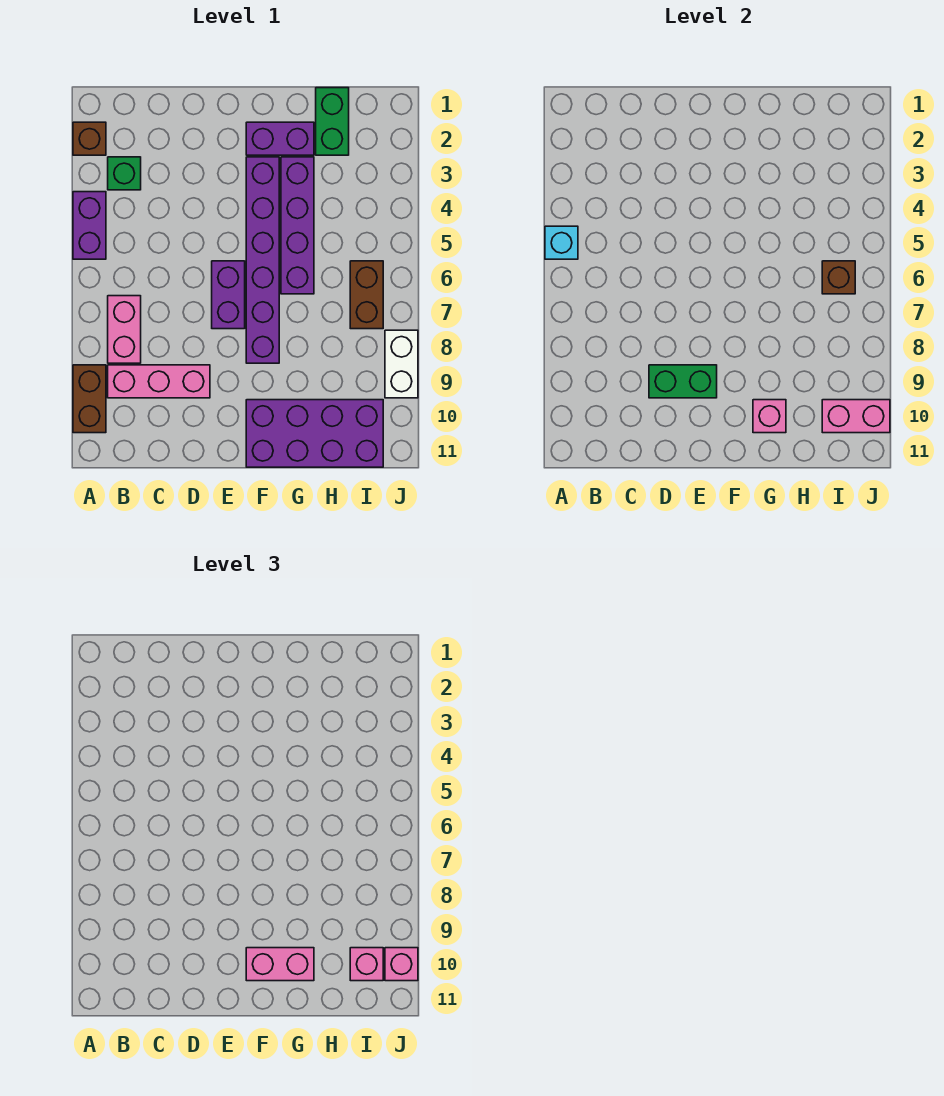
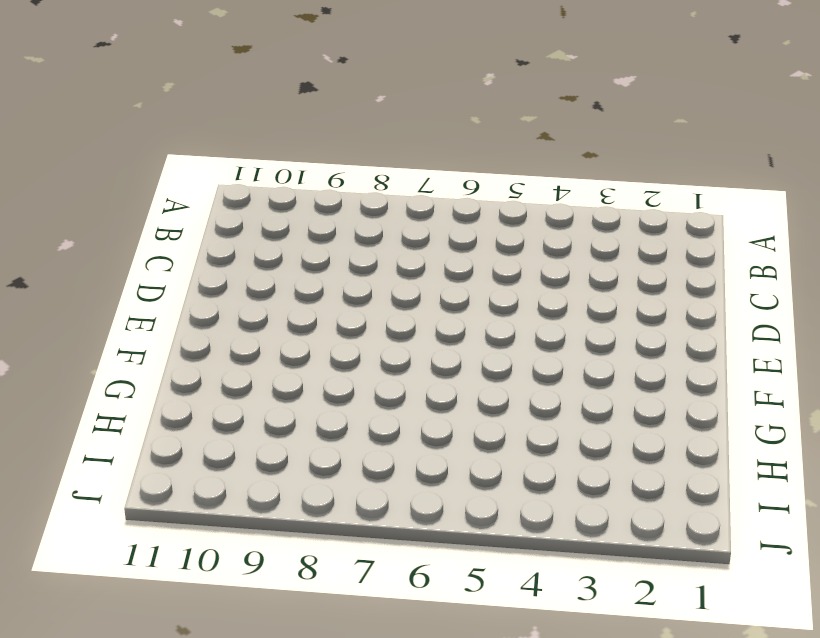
none -> brown brick A2 level 1
none -> purple brick A4:A5 level 1
none -> brown brick A9:A10 level 1

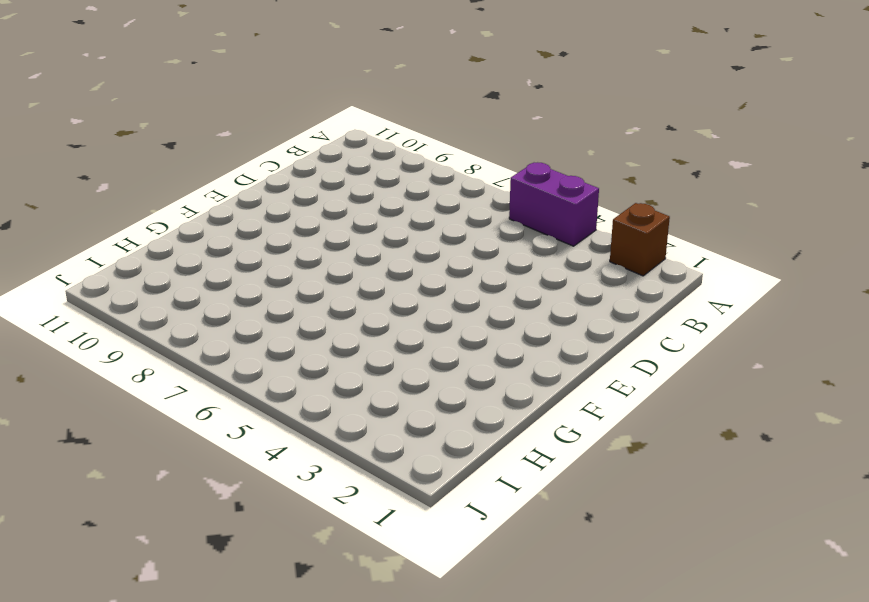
none -> brown brick A9:A10 level 1
none -> green brick B3 level 1
none -> pink brick B7:B8 level 1

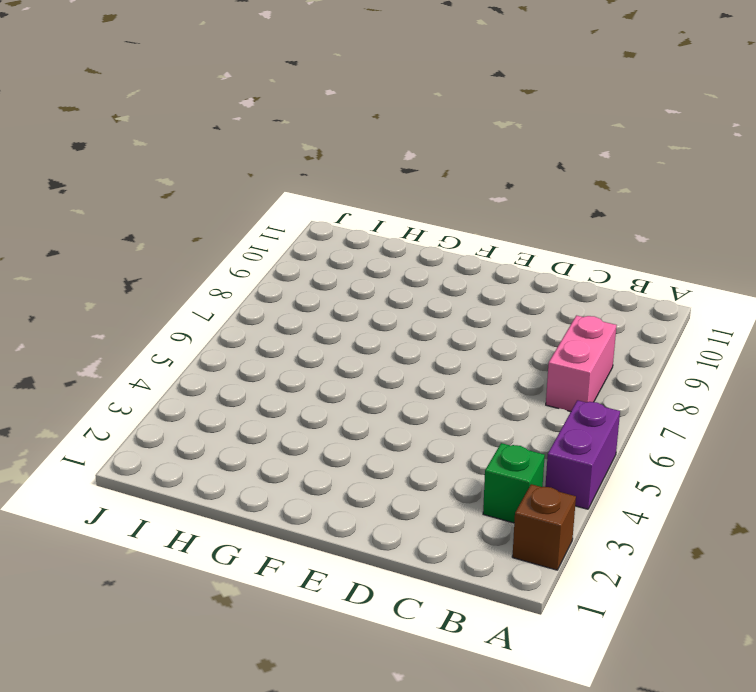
none -> brown brick A9:A10 level 1
none -> pink brick B9:D9 level 1
none -> purple brick E6:E7 level 1

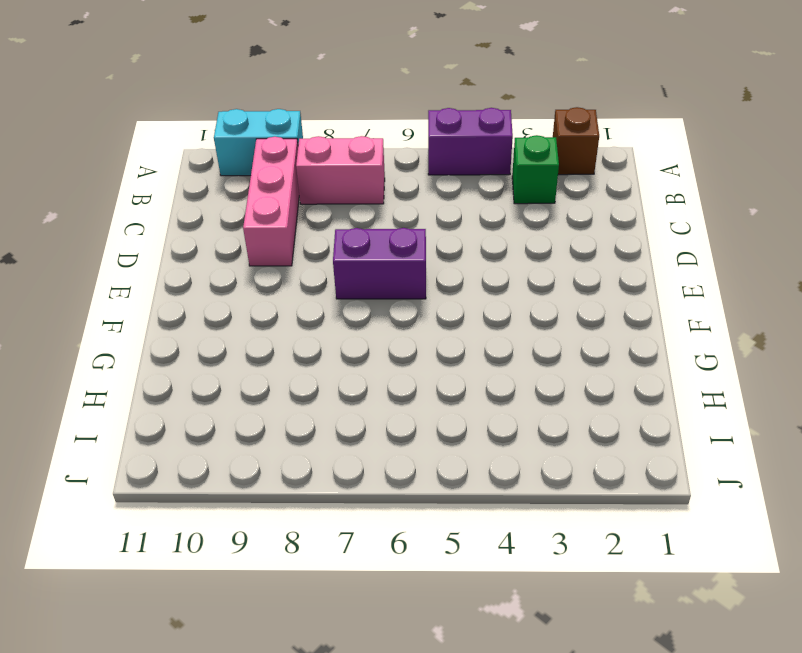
cyan brick A9:A10 level 1 -> brown brick A9:A10 level 1
none -> purple brick F2:G2 level 1
none -> purple brick F3:F8 level 1
none -> purple brick F10:I11 level 1

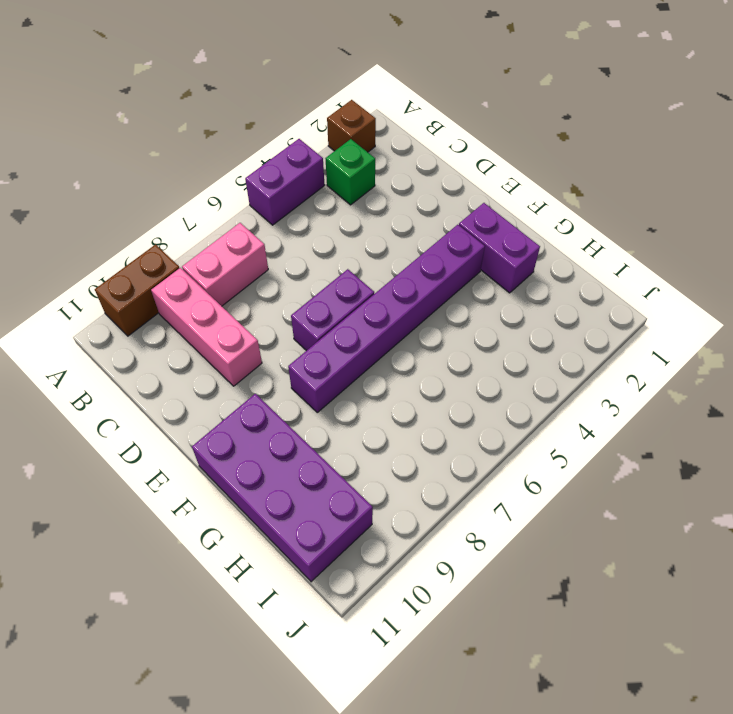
none -> purple brick G3:G6 level 1
none -> green brick H1:H2 level 1
none -> brown brick I6:I7 level 1

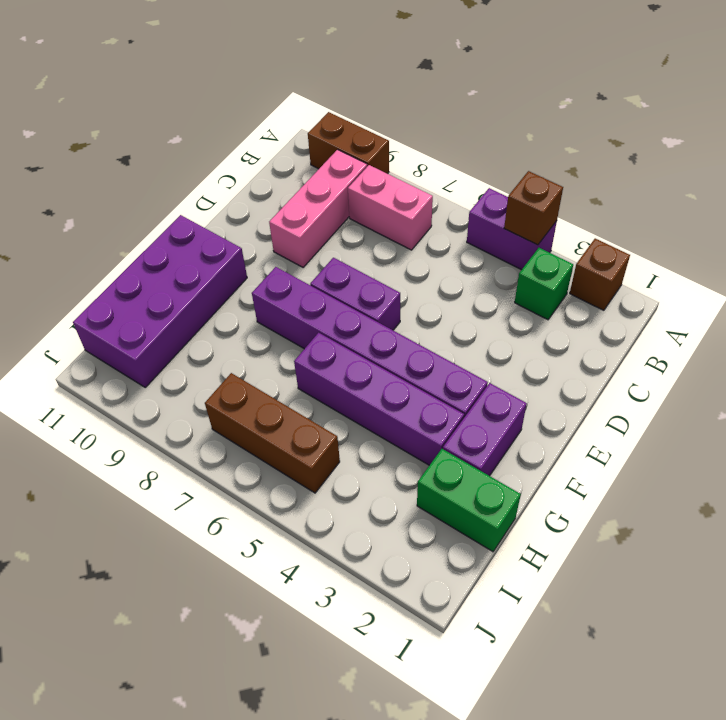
brown brick A4 level 2 -> brown brick I6 level 2
brown brick I5:I7 level 1 -> brown brick I6:I7 level 1
none -> white brick J8:J9 level 1
none -> cyan brick A5 level 2
none -> green brick D9:E9 level 2

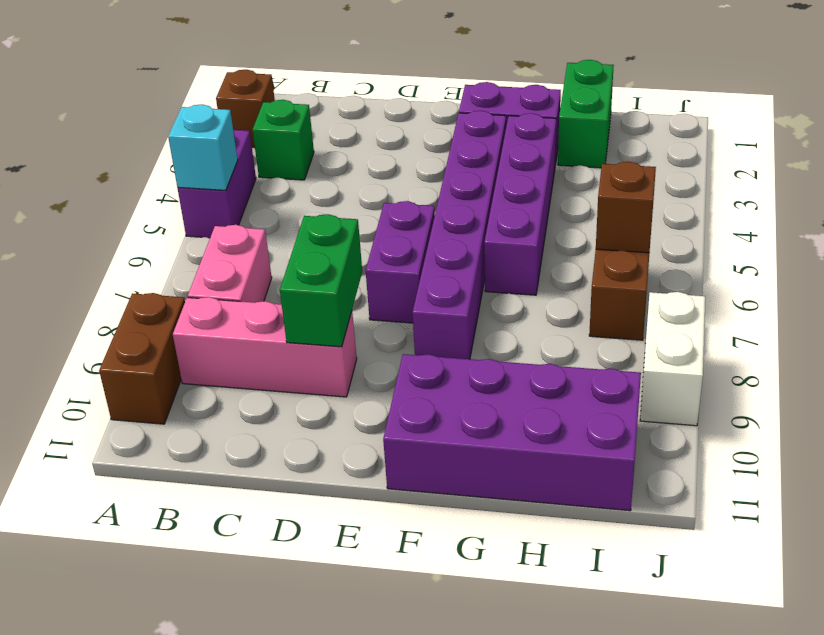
green brick D8:D9 level 2 -> green brick D9:E9 level 2
none -> pink brick G10 level 2
none -> pink brick I10:J10 level 2
none -> pink brick F10:G10 level 3

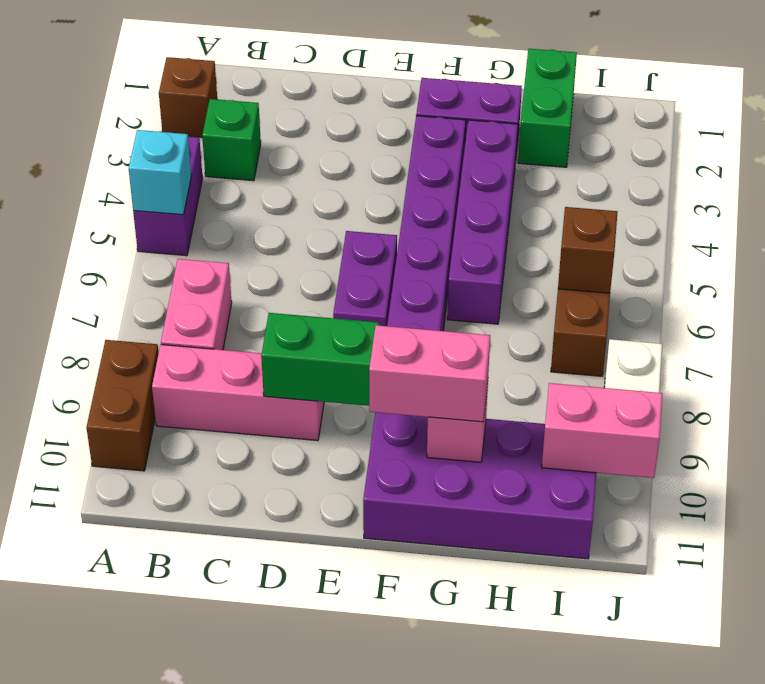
none -> pink brick I10 level 3
none -> pink brick J10 level 3

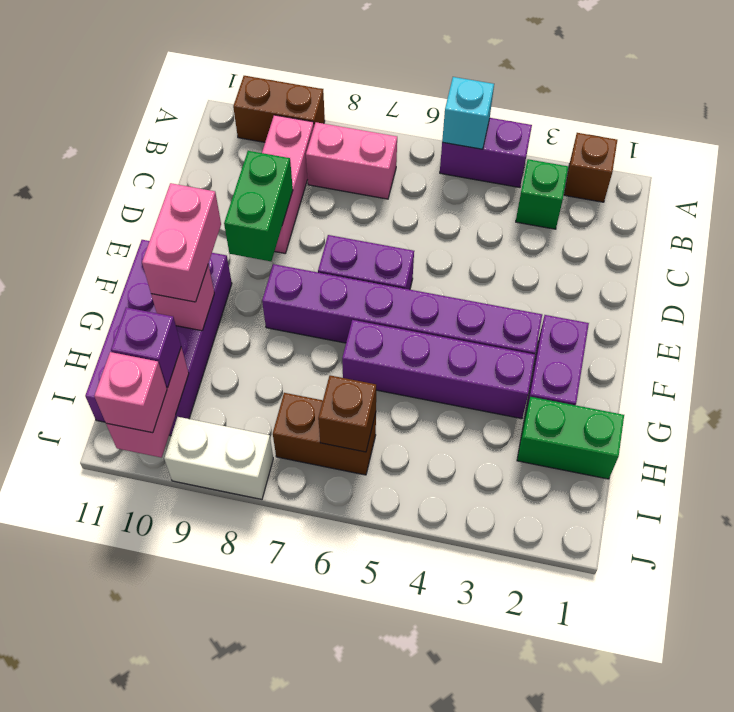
purple brick I10 level 3 -> pink brick I10 level 3

